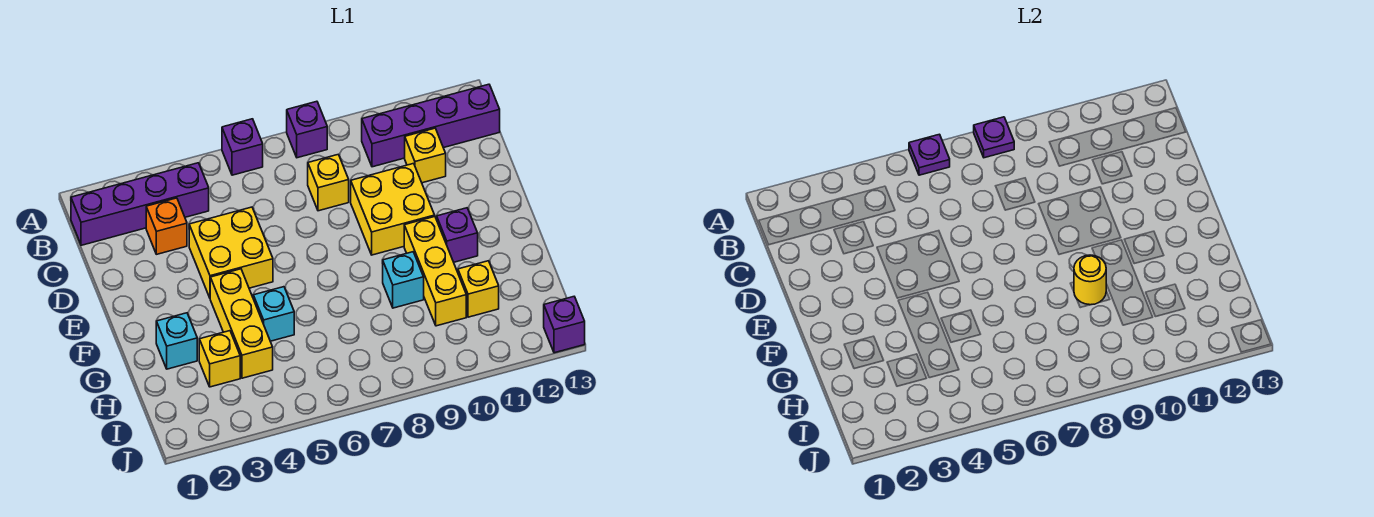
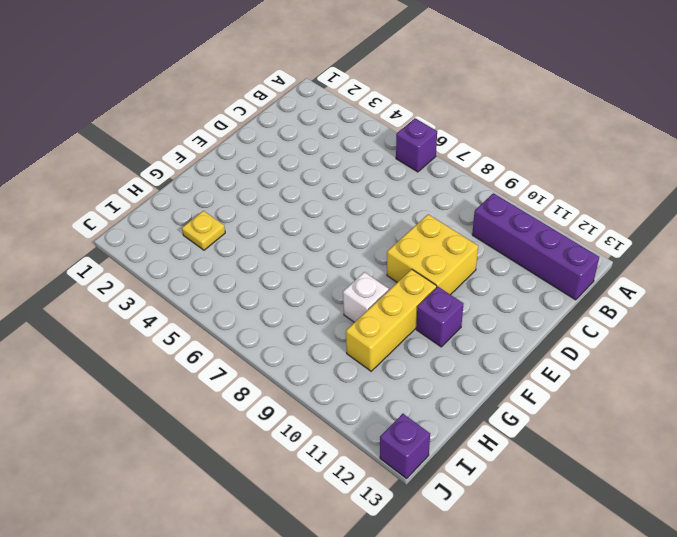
white brick G9 level 1 -> cyan brick G9 level 1
yellow plate H3 level 1 -> yellow brick H3 level 1
none -> purple brick A8 level 1
none -> purple brick B1:B4 level 1
none -> orange brick C3 level 1

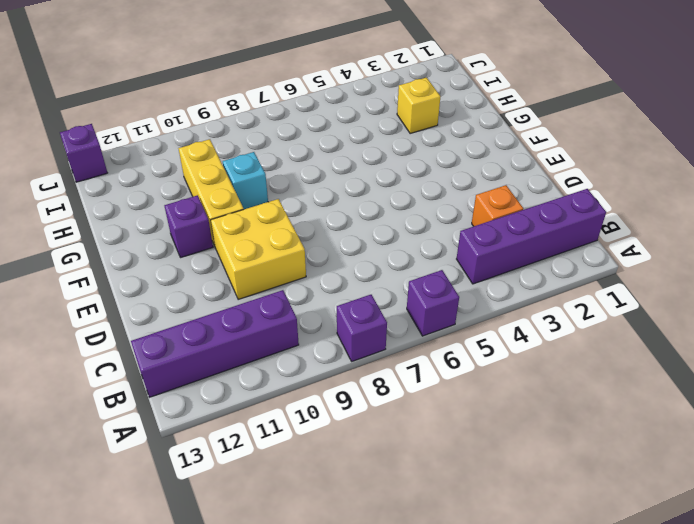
none -> yellow brick C8 level 1
none -> yellow brick C11 level 1
none -> yellow brick D4:E5 level 1

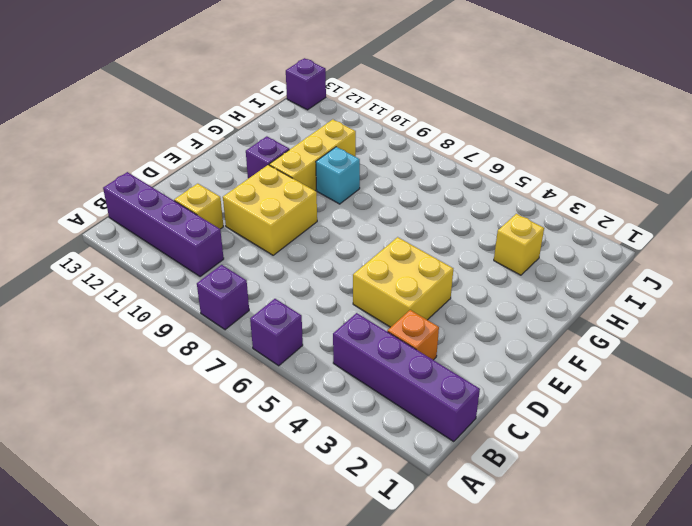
none -> yellow brick C8 level 1
none -> yellow brick F4:H4 level 1
none -> cyan brick G2 level 1

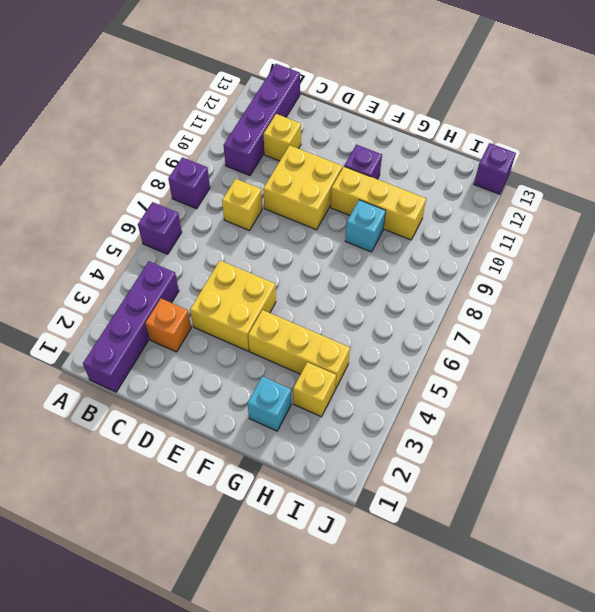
none -> cyan brick G5 level 1
none -> yellow brick H11 level 1
none -> purple plate A6 level 2

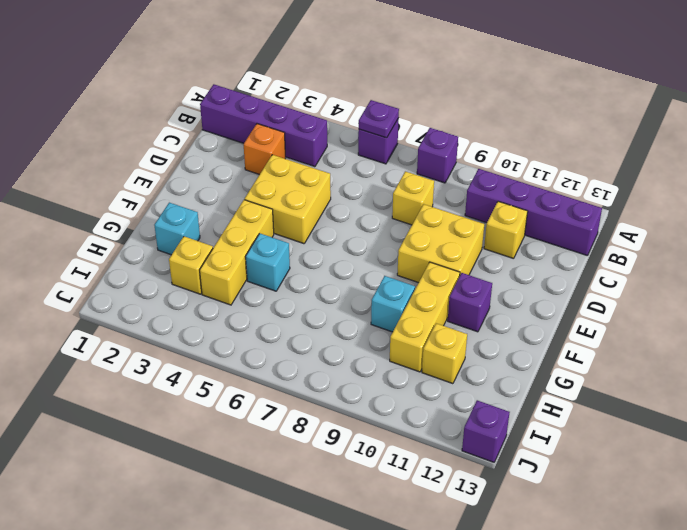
none -> purple plate A8 level 2
none -> yellow round brick G9 level 2

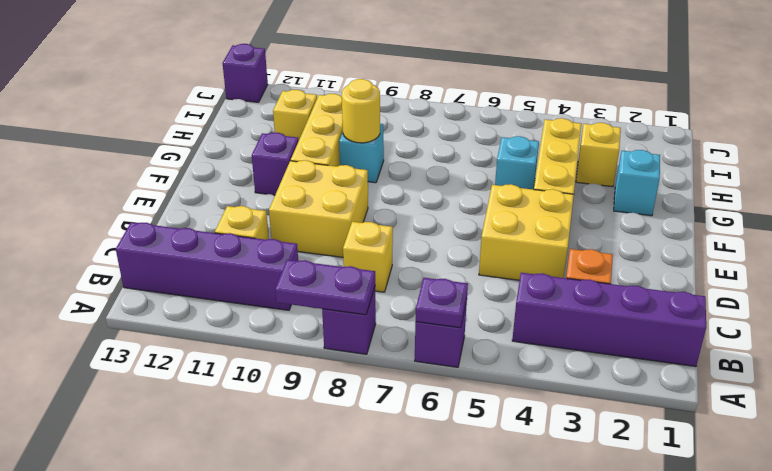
purple plate A8:A9 level 2 -> purple plate A8 level 2

